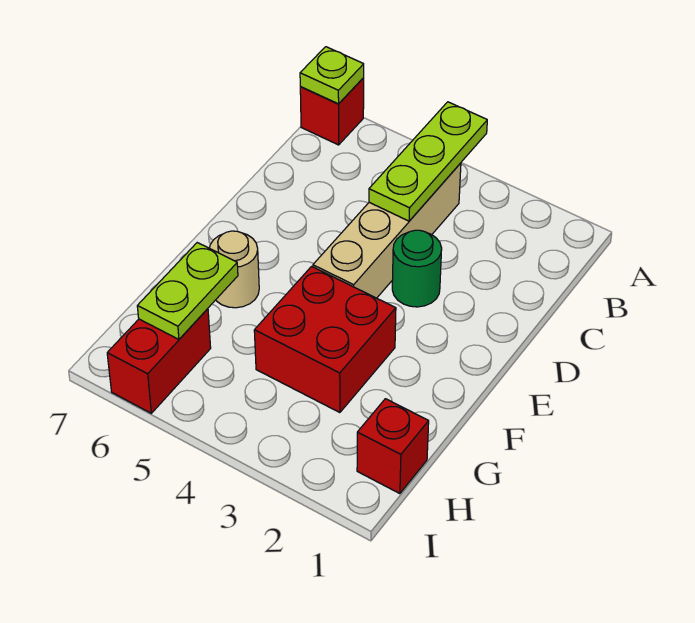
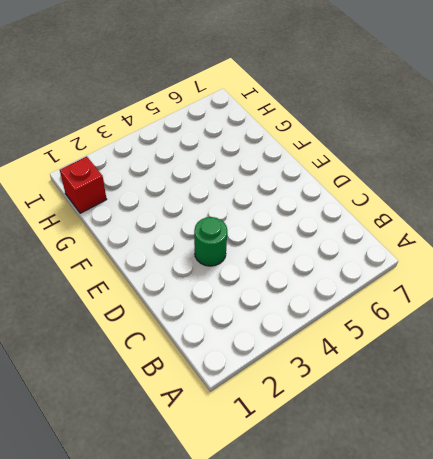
none -> red brick A7 level 1
none -> tan brick B4:E4 level 1

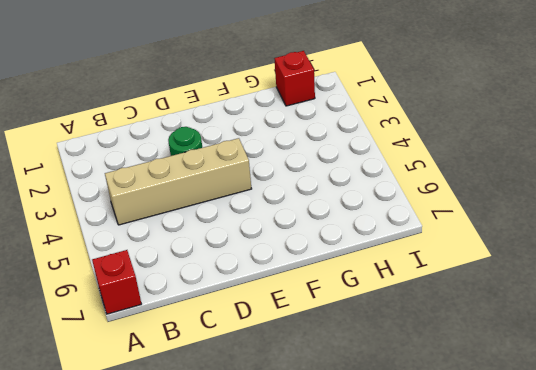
none -> red brick F3:G4 level 1
none -> tan round brick F6 level 1

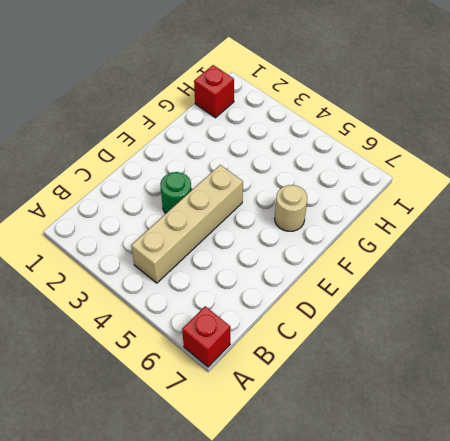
none -> red brick F3:G4 level 1
none -> red brick H6:I6 level 1

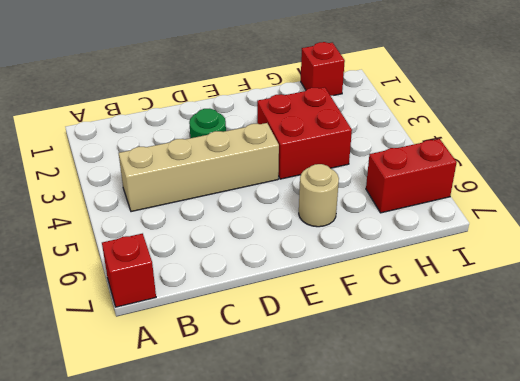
none -> lime plate A4:C4 level 2
none -> lime plate A7 level 2

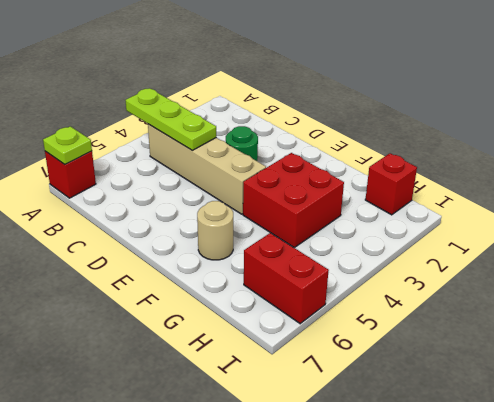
none -> lime plate G6:H6 level 2

